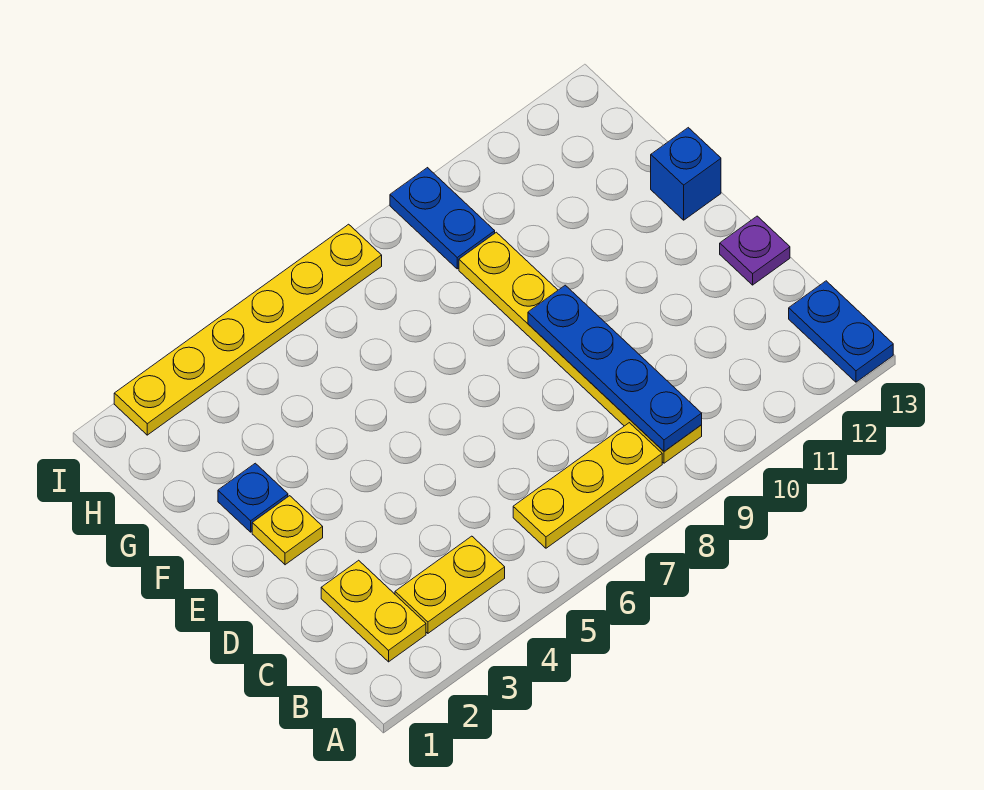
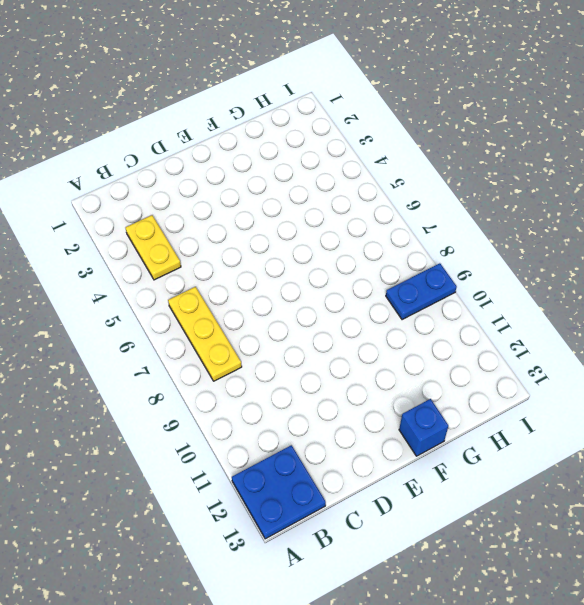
blue plate A12:B13 level 1 -> blue plate A13:B13 level 1
none -> yellow plate B2:C2 level 1
none -> yellow plate B9:G9 level 1
none -> purple plate D13 level 1

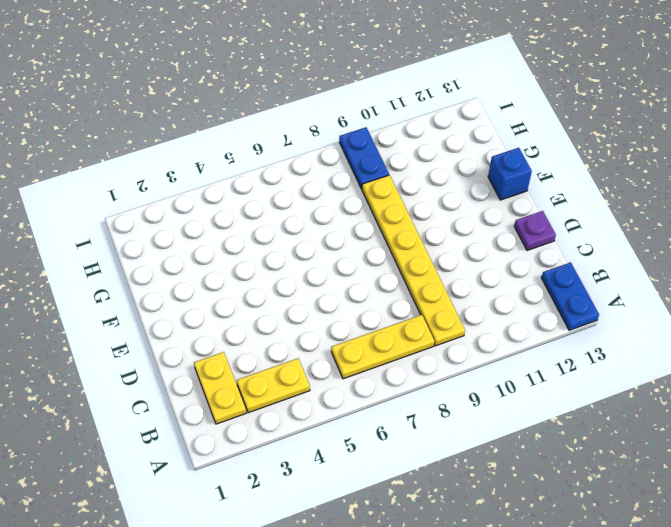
none -> yellow plate E2 level 1
none -> blue plate F2 level 1
none -> yellow plate I2:I7 level 1

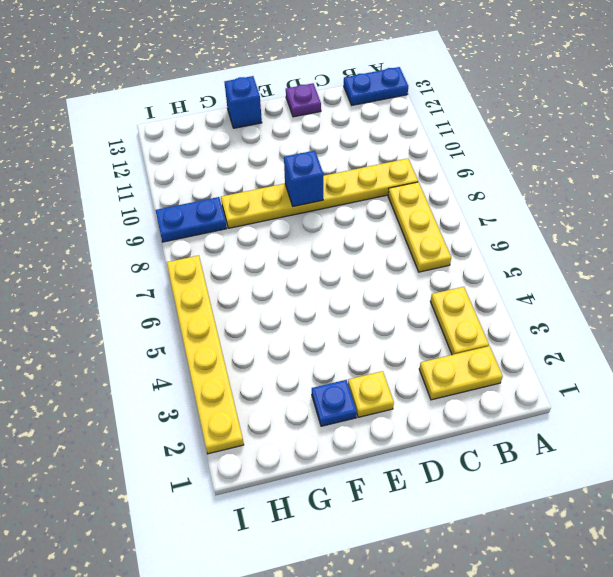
blue brick E9 level 2 -> blue plate B9:E9 level 2

